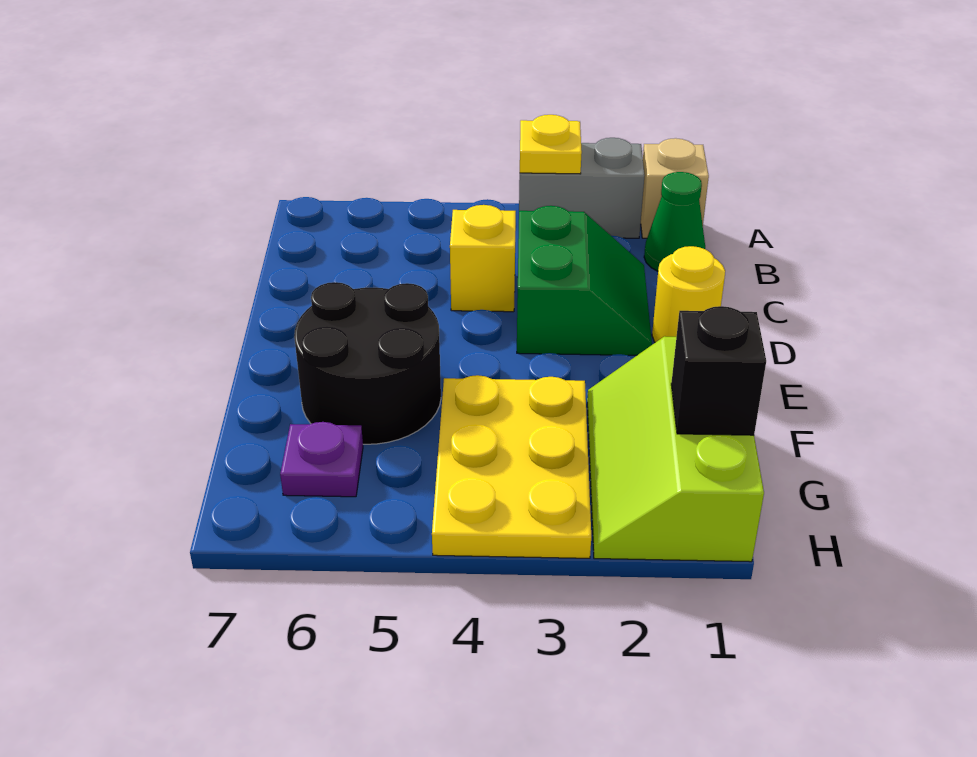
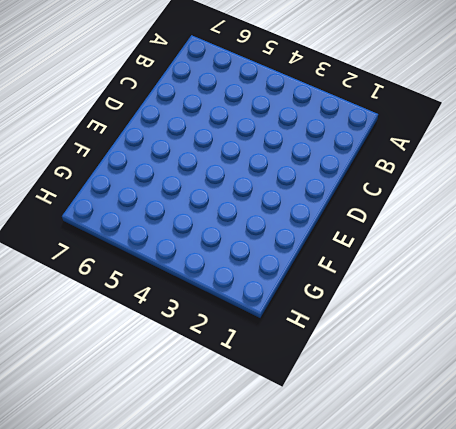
none -> tan brick A1 level 1
none -> grey brick A2:A3 level 1
none -> green cone B1 level 1

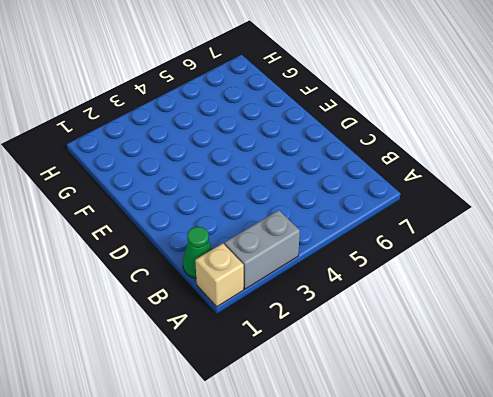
none -> green slope C2:D3 level 1 top 3
none -> yellow brick C4 level 1
none -> yellow round brick D1 level 1

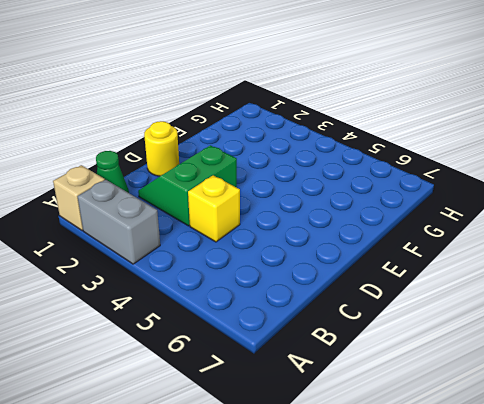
none -> black round brick E5:F6 level 1
none -> lime slope F1:H2 level 1 top 1
none -> yellow plate F3:H4 level 1

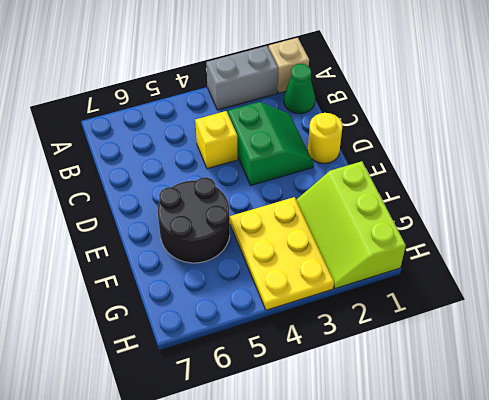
none -> purple plate G6 level 1
none -> yellow plate A3 level 2
none -> black brick G1 level 2

